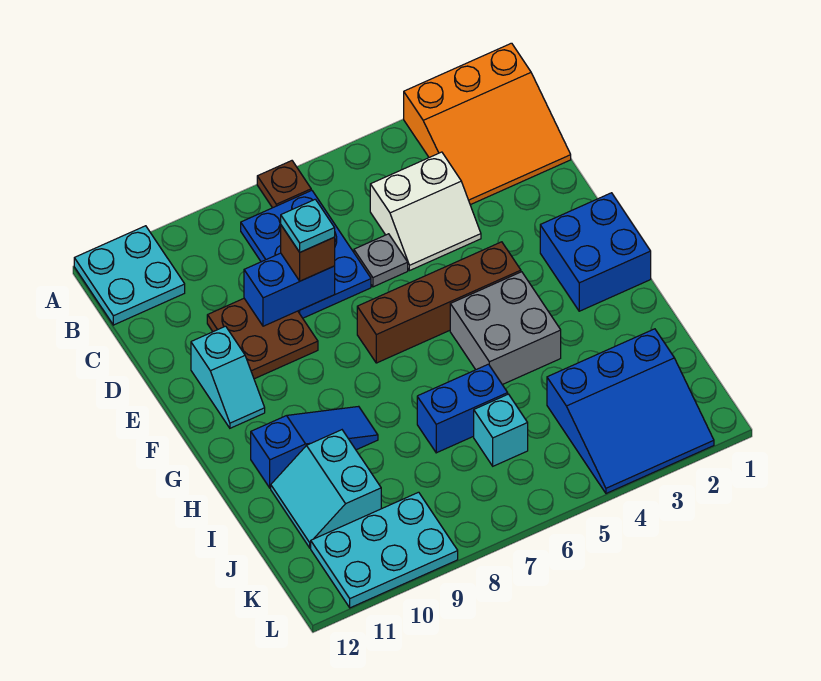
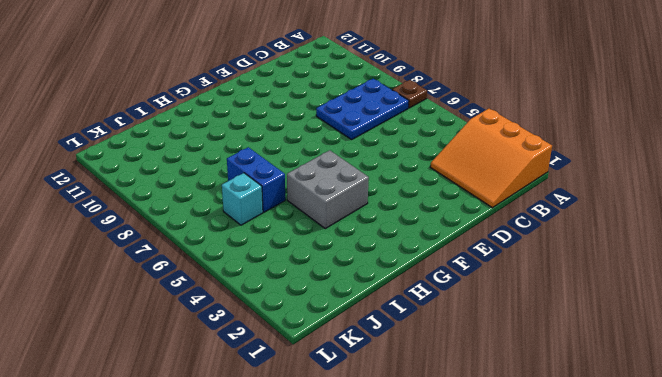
none -> cyan plate A11:B12 level 1
none -> white slope C4:D5 level 1 top C
none -> grey plate D6 level 1

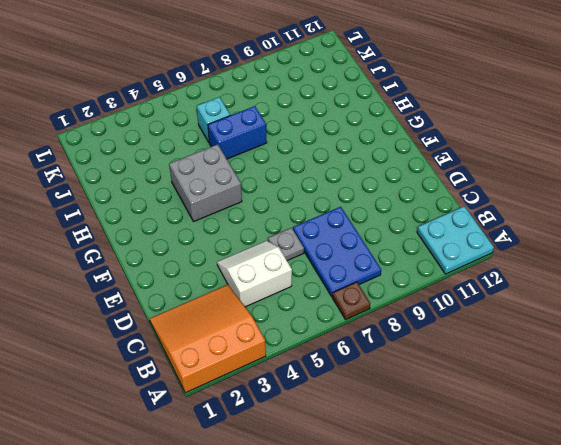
none -> brown plate D9:E10 level 1
none -> cyan slope E11:F11 level 1 top E
none -> blue brick F1:G2 level 1

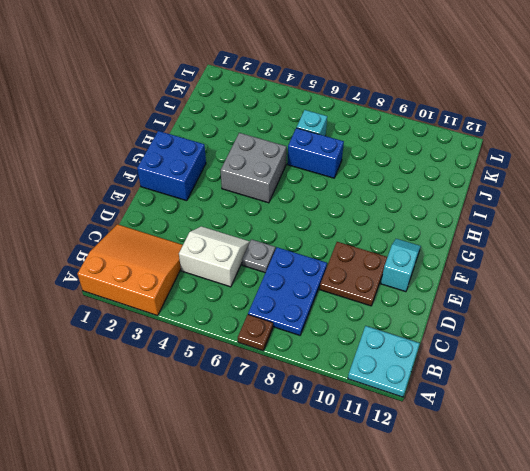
none -> brown brick F4:F7 level 1
none -> blue slope H9:H11 level 1 top 11
none -> cyan slope I10:J11 level 1 top 10

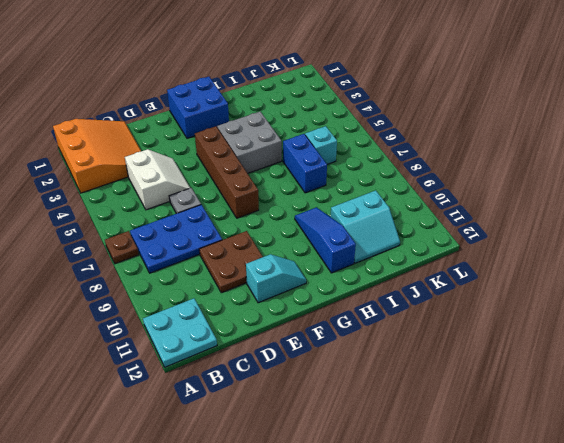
none -> blue slope J2:L4 level 1 top J
none -> cyan plate K9:L11 level 1
none -> blue brick D8:D9 level 2

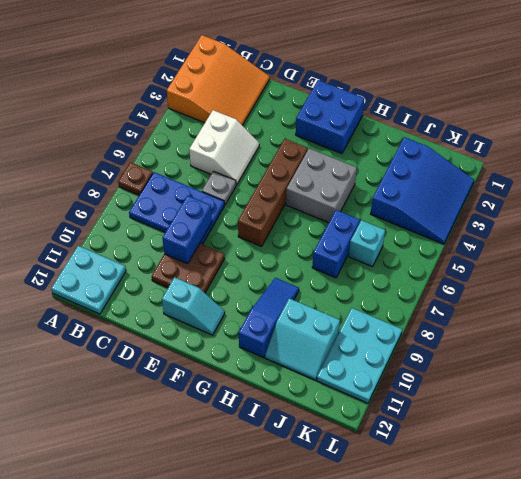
none -> brown brick D8 level 3
none -> cyan plate D8 level 4

